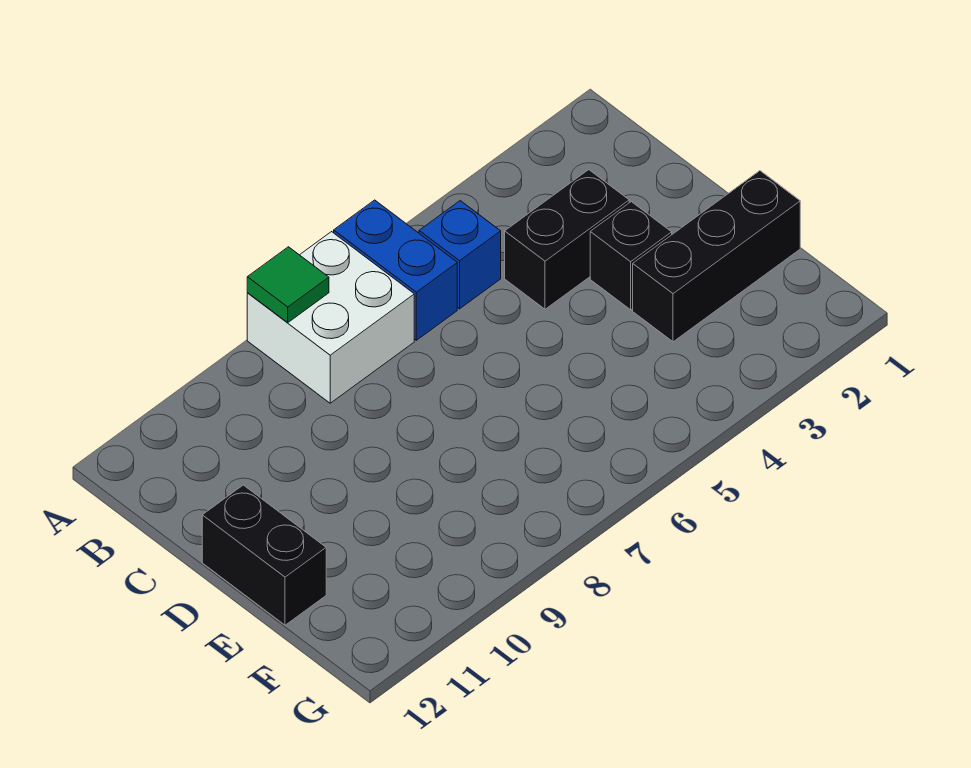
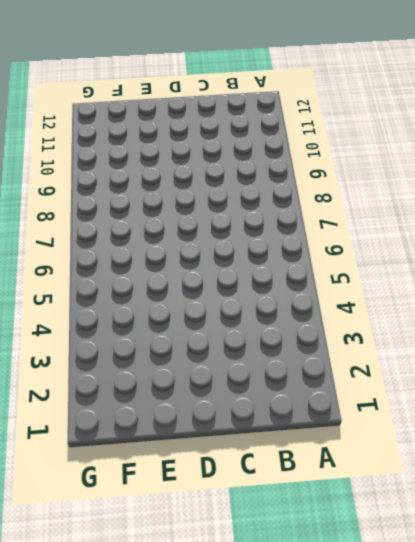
none -> blue brick A6:B6 level 1
none -> white brick A7:B8 level 1

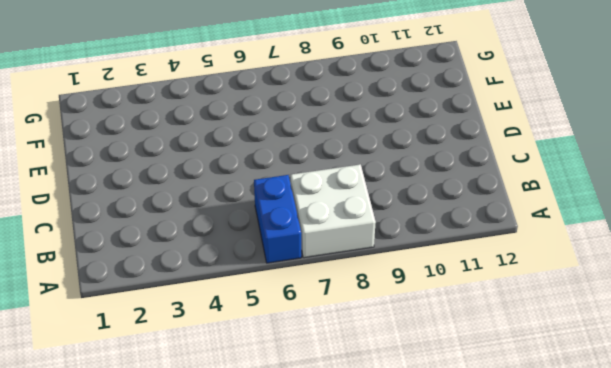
none -> blue brick B5 level 1
none -> black brick C3:C4 level 1

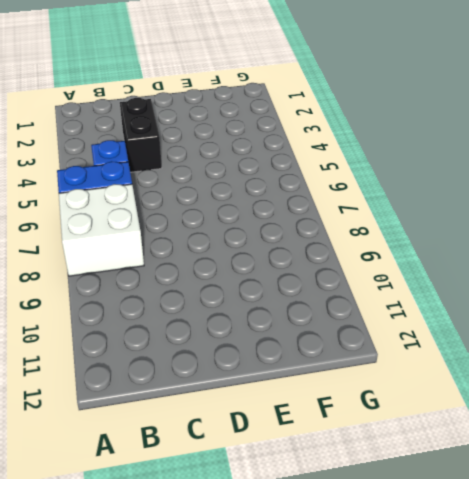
none -> black brick D3 level 1
none -> black brick D12:E12 level 1

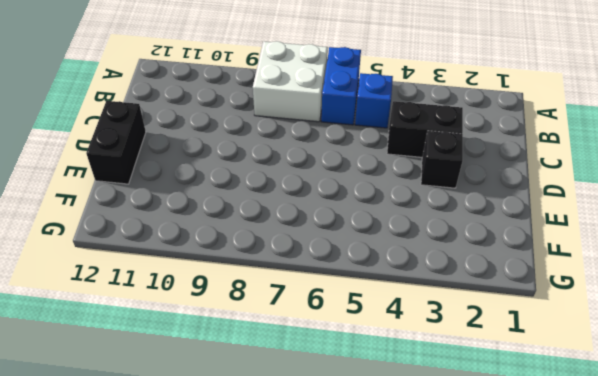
none -> black brick E1:E3 level 1
none -> green tile A8 level 2

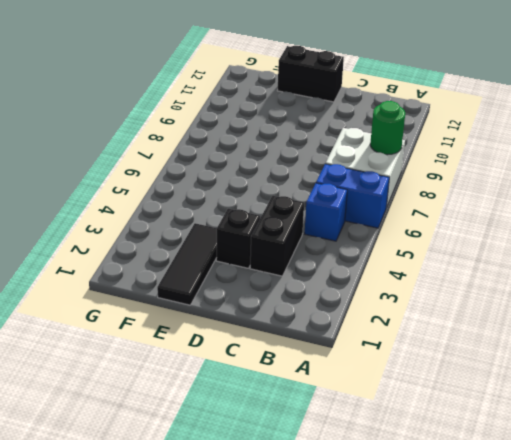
green round brick A8 level 2 -> green tile A8 level 2
black tile E1:E3 level 1 -> black brick E1:E3 level 1

